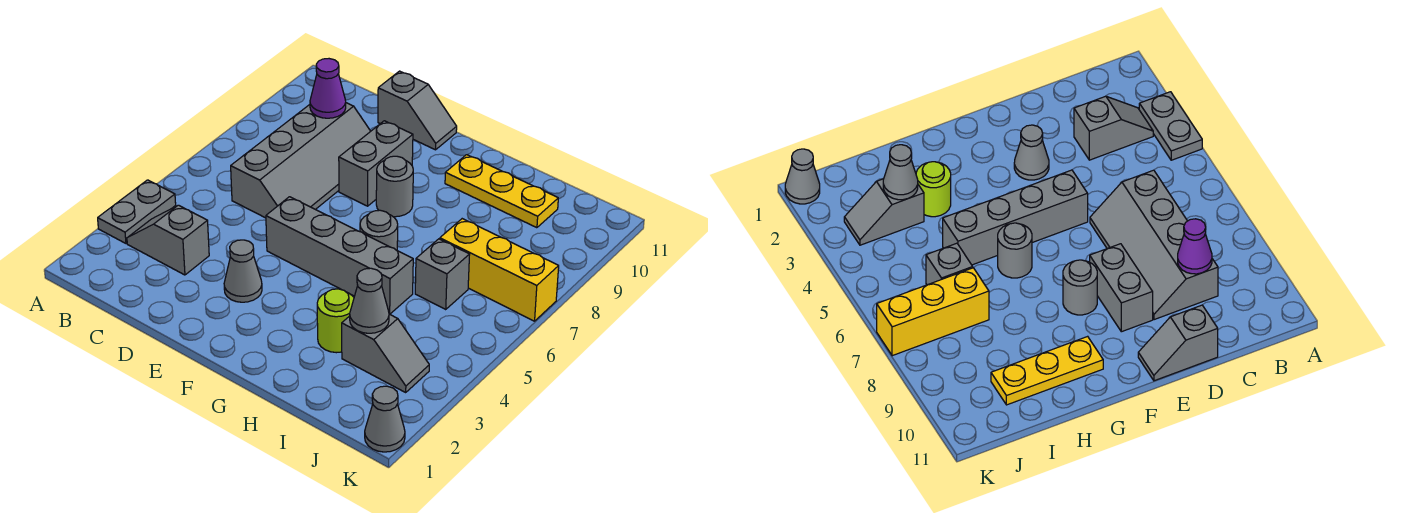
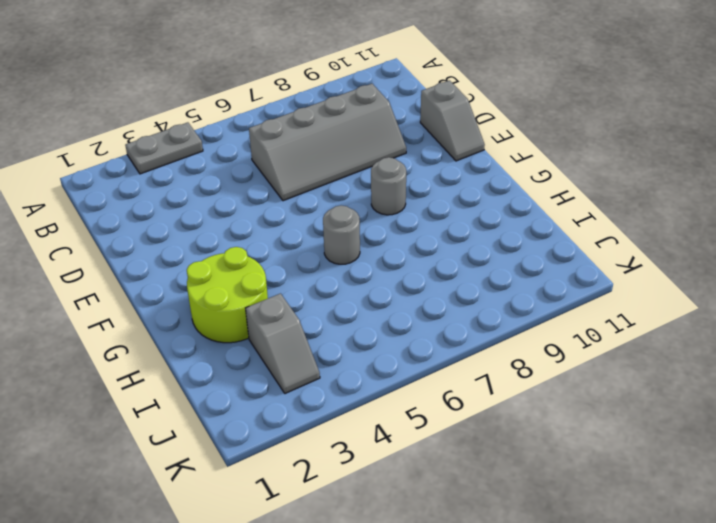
lime round brick G2:H3 level 1 -> lime round brick H3 level 1
none -> grey slope B3:C3 level 1 top C
none -> grey cone E3 level 1
none -> grey brick E5:H5 level 1

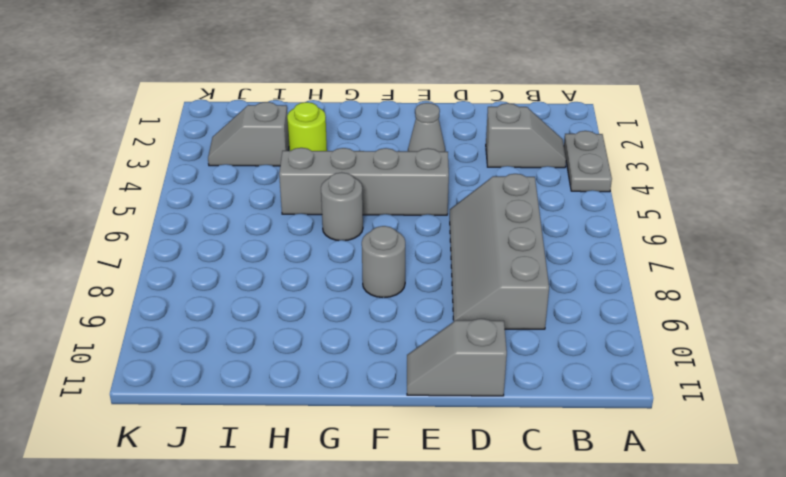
none -> grey brick E8:E9 level 1
none -> yellow plate G10:I10 level 1
none -> grey brick I6 level 1

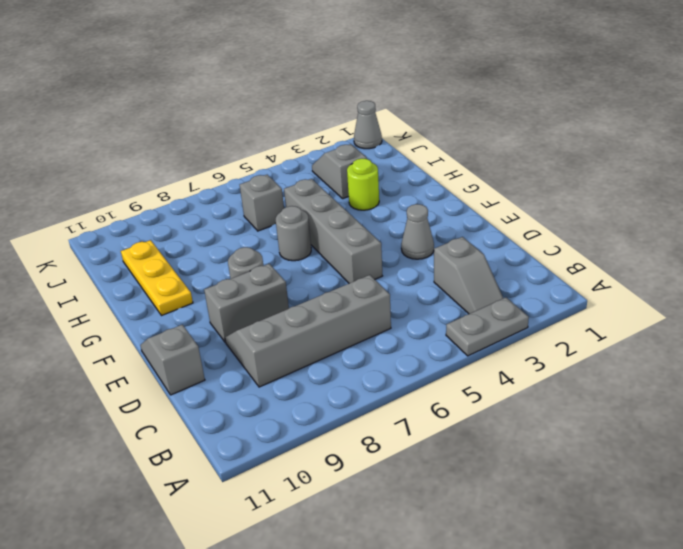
none -> yellow brick I7:K7 level 1
none -> purple cone C9 level 2
none -> grey cone I3 level 2

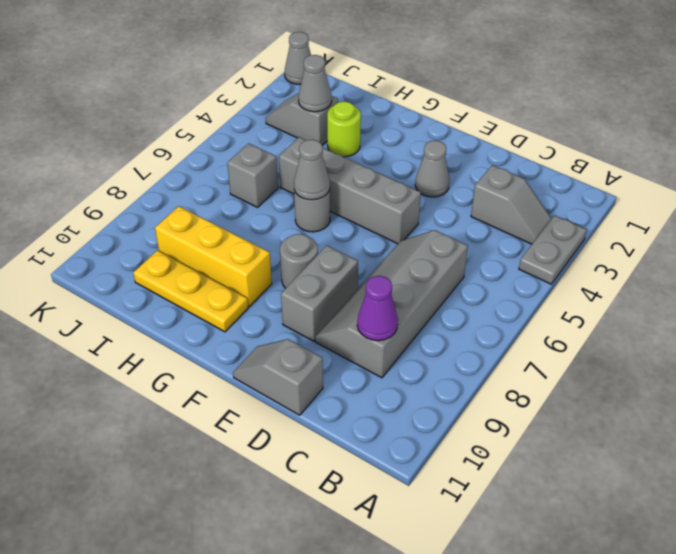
grey cone G6 level 2 -> none
yellow brick G9:I9 level 1 -> yellow brick I7:K7 level 1

